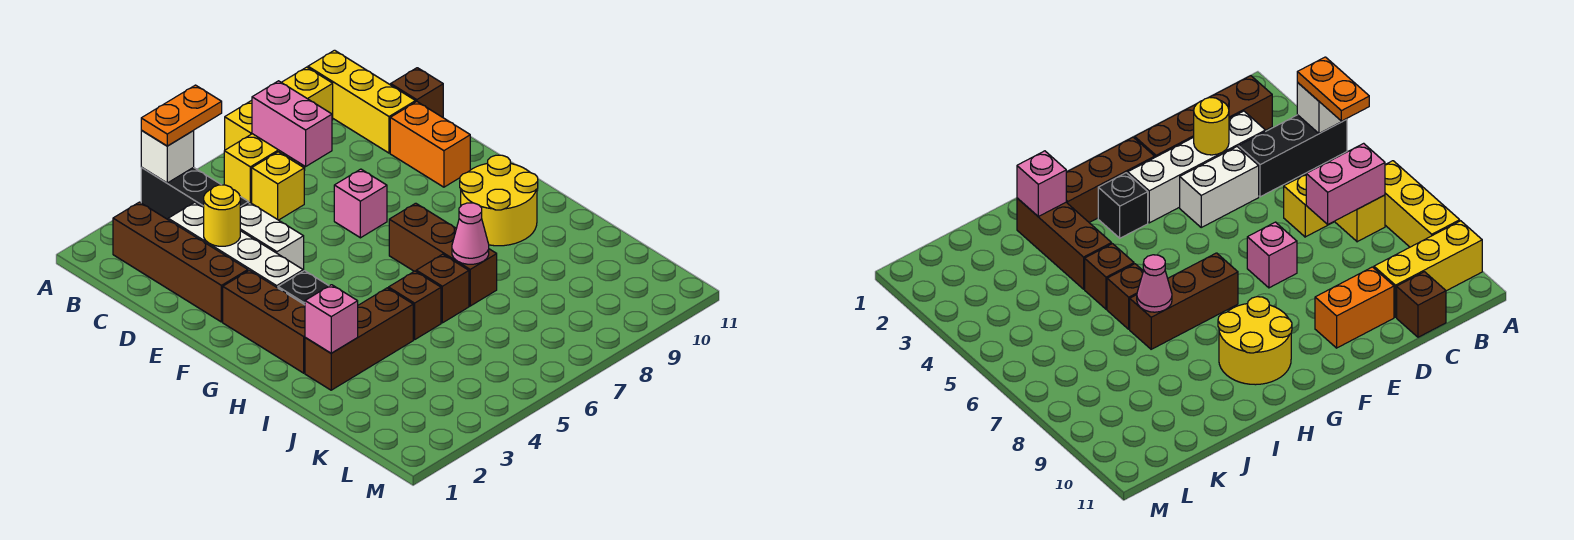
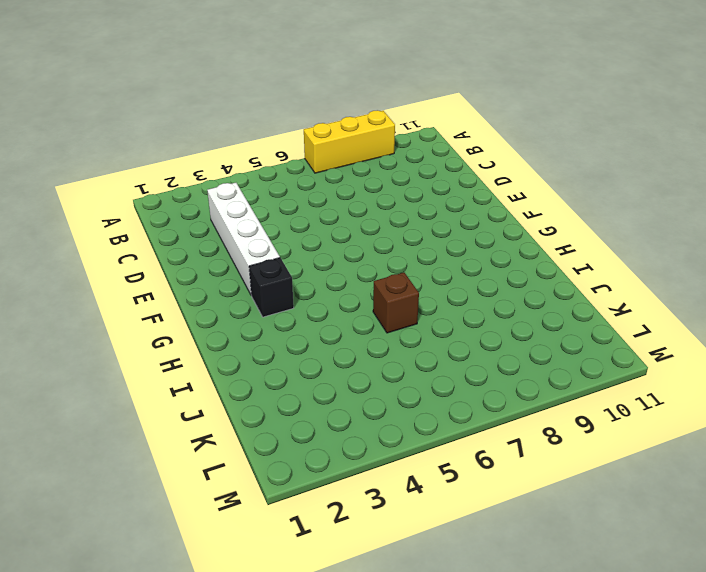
none -> black brick A4:C4 level 1
none -> yellow brick A10:C10 level 1
none -> brown brick B2:E2 level 1

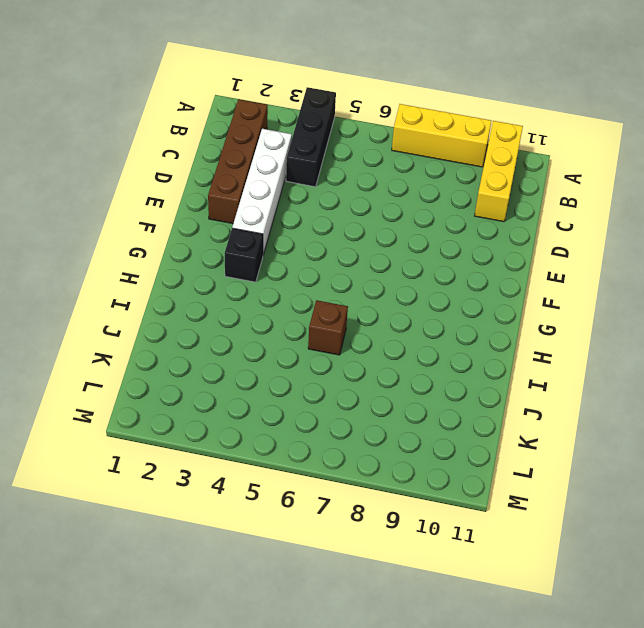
none -> yellow brick B6:B7 level 1
none -> yellow brick C6 level 1
none -> brown brick C11 level 1

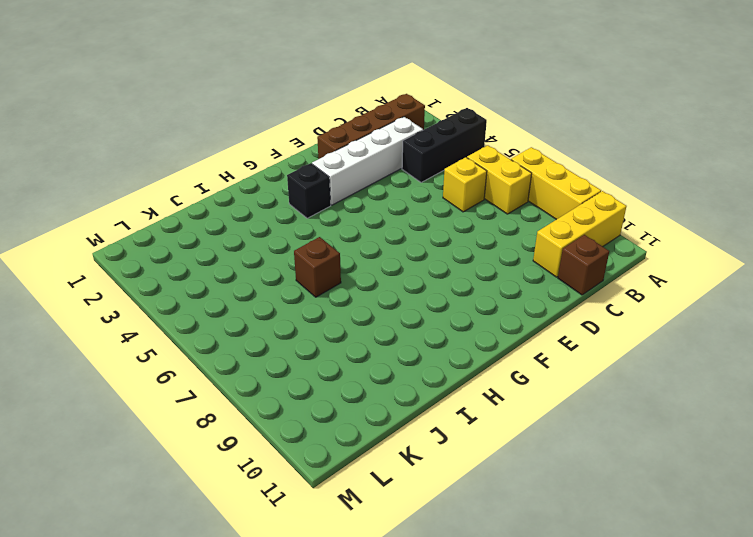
none -> white brick D4:E4 level 1
none -> orange brick D10:E10 level 1
none -> pink brick E7 level 1

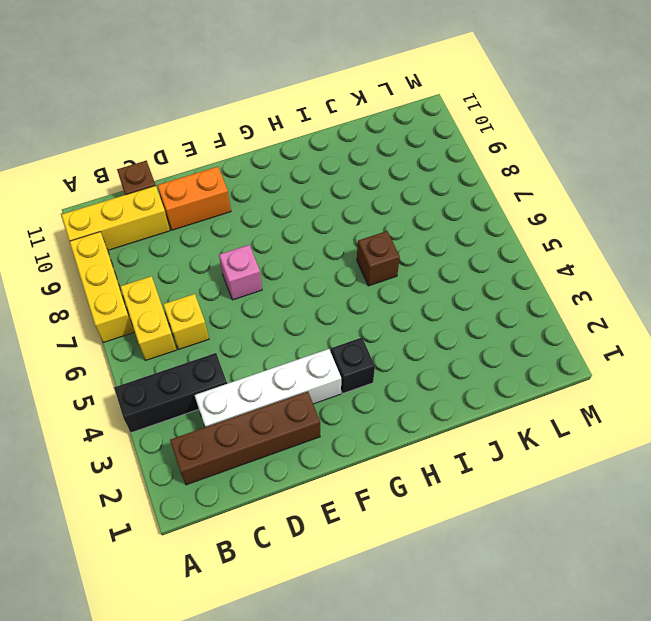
none -> white brick D4:E4 level 1
none -> brown brick F2:H2 level 1
none -> brown brick G7:I7 level 1

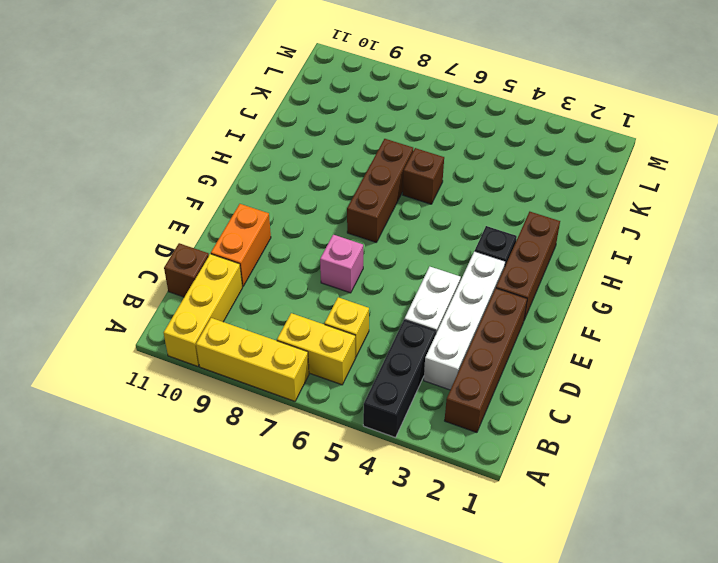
none -> yellow round brick G9:H10 level 1
none -> brown brick I2:I4 level 1
none -> brown brick I5 level 1

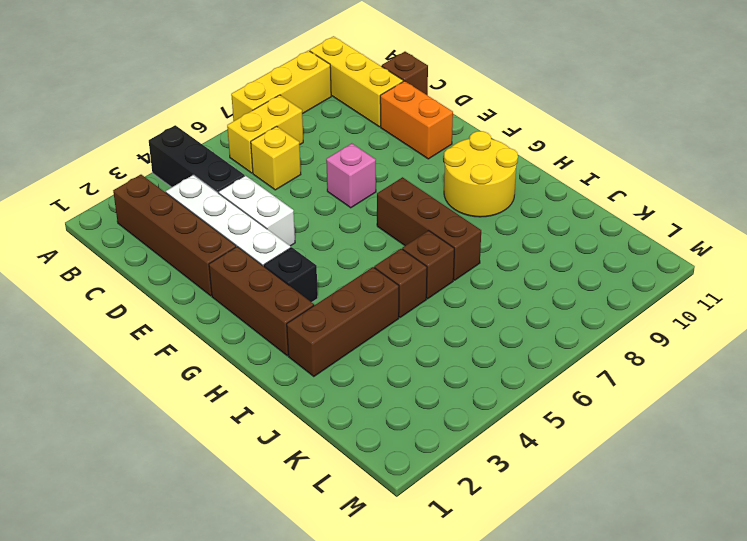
none -> white brick A4 level 2
none -> pink brick B7:C7 level 2
none -> yellow round brick D3 level 2

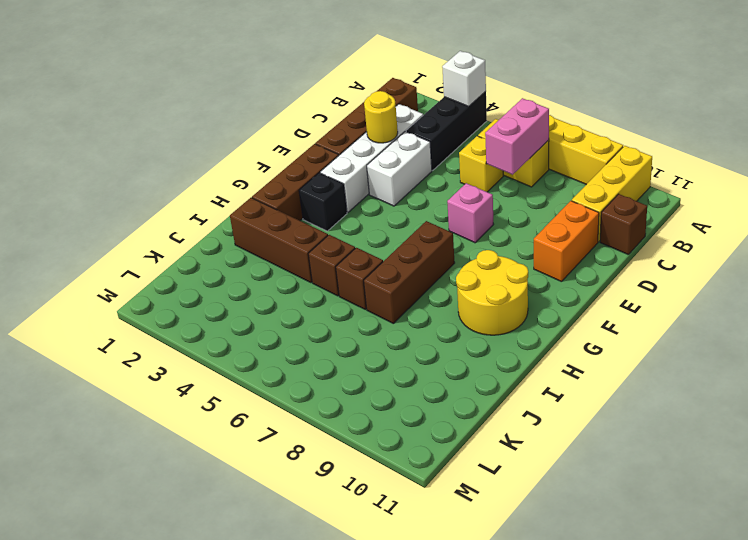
none -> pink brick I2 level 2
none -> pink cone I7 level 2
none -> orange plate A4:A5 level 3

